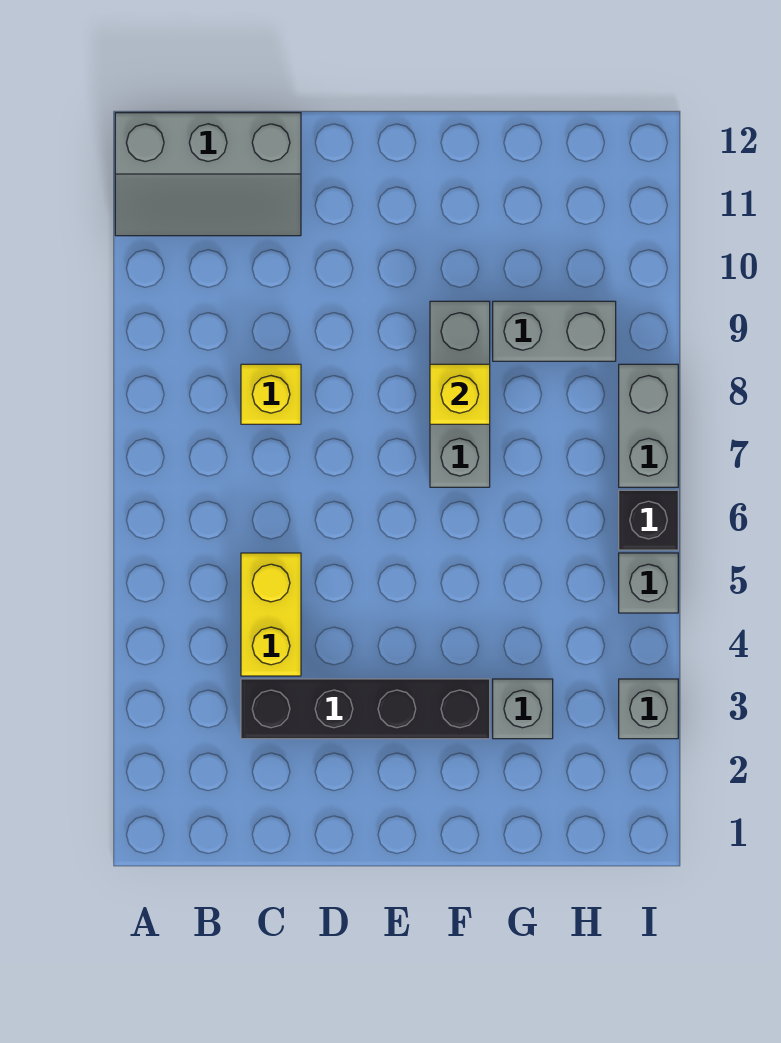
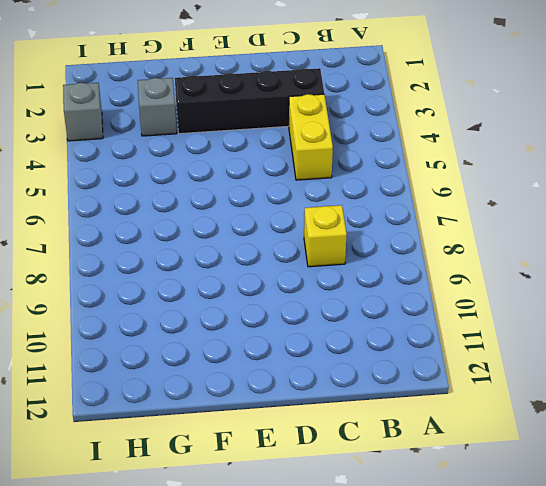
none -> grey slope A11:C12 level 1 top 12
none -> grey brick F7:F9 level 1
none -> grey brick G9:H9 level 1

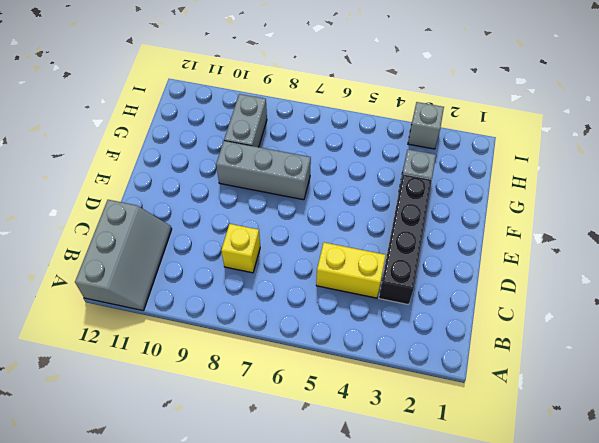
none -> grey brick I5 level 1
none -> black brick I6 level 1
none -> grey brick I7:I8 level 1

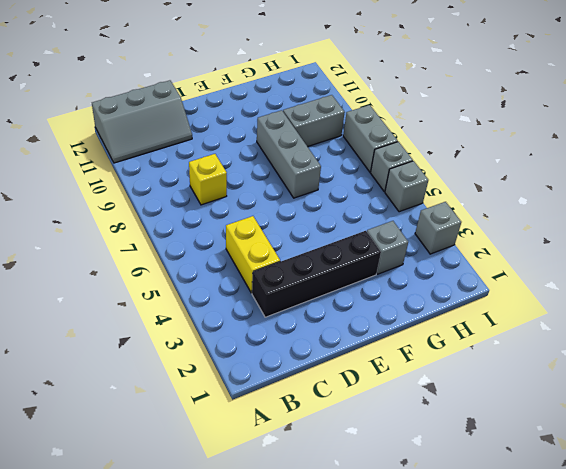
grey brick I6 level 1 -> black brick I6 level 1
none -> yellow brick F8 level 2

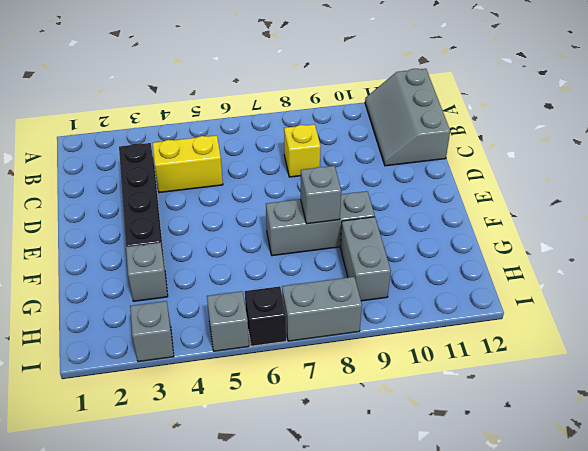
grey brick F8 level 2 -> yellow brick F8 level 2

